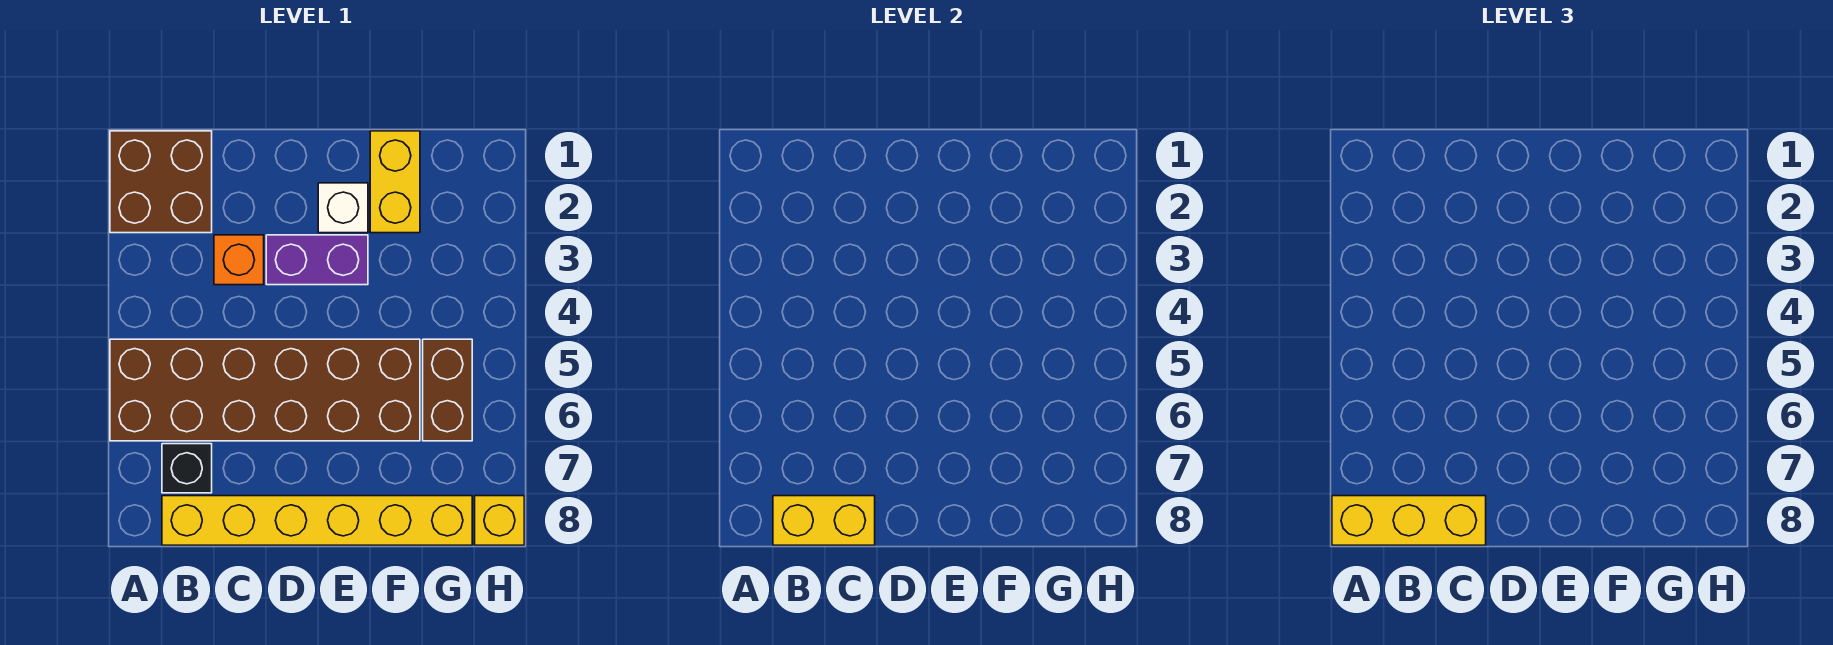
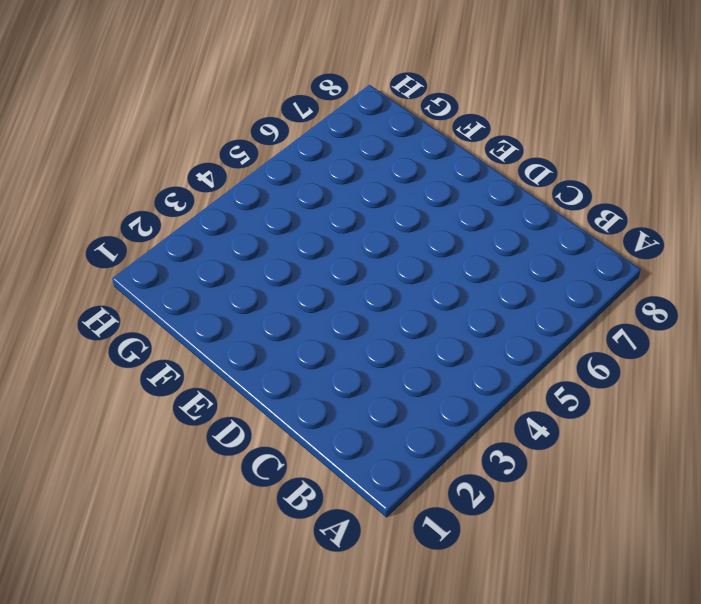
none -> brown brick A1:B2 level 1
none -> brown brick A5:F6 level 1
none -> black brick B7 level 1

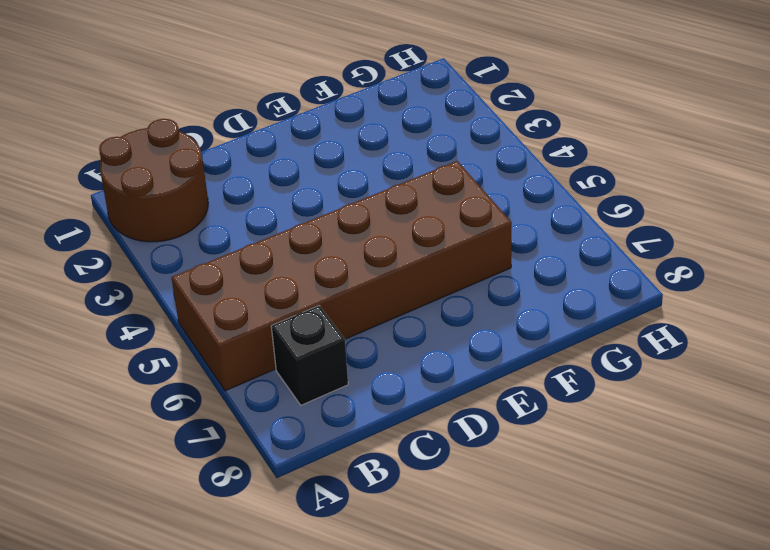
brown round brick A1:B2 level 1 -> brown brick A1:B2 level 1
none -> yellow brick B8:G8 level 1
none -> orange brick C3 level 1
none -> purple brick D3:E3 level 1

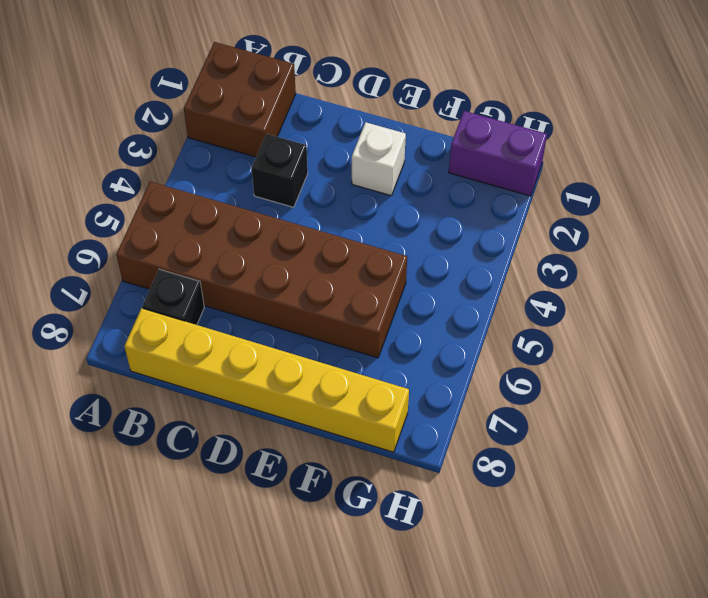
black brick C3 level 1 -> orange brick C3 level 1
purple brick G1:H1 level 1 -> purple brick D3:E3 level 1
none -> yellow brick F1:F2 level 1
none -> brown brick G5:G6 level 1
none -> yellow brick H8 level 1

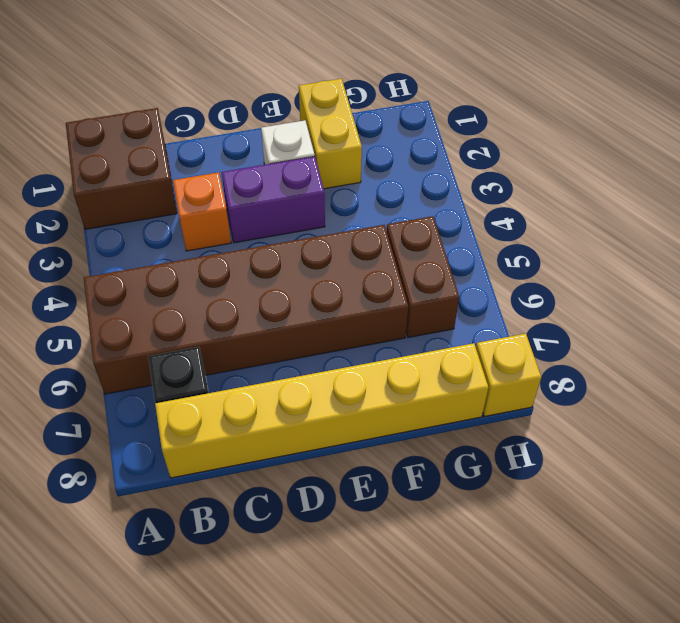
none -> yellow brick B8:C8 level 2
none -> yellow brick A8:C8 level 3

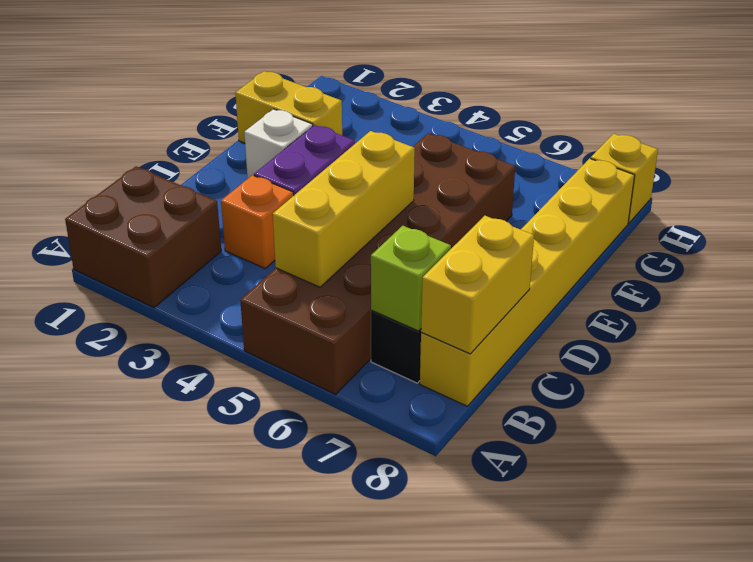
yellow brick B5:D5 level 2 -> yellow brick A8:C8 level 3
lime brick B7 level 2 -> none
none -> brown brick G5:G6 level 1

